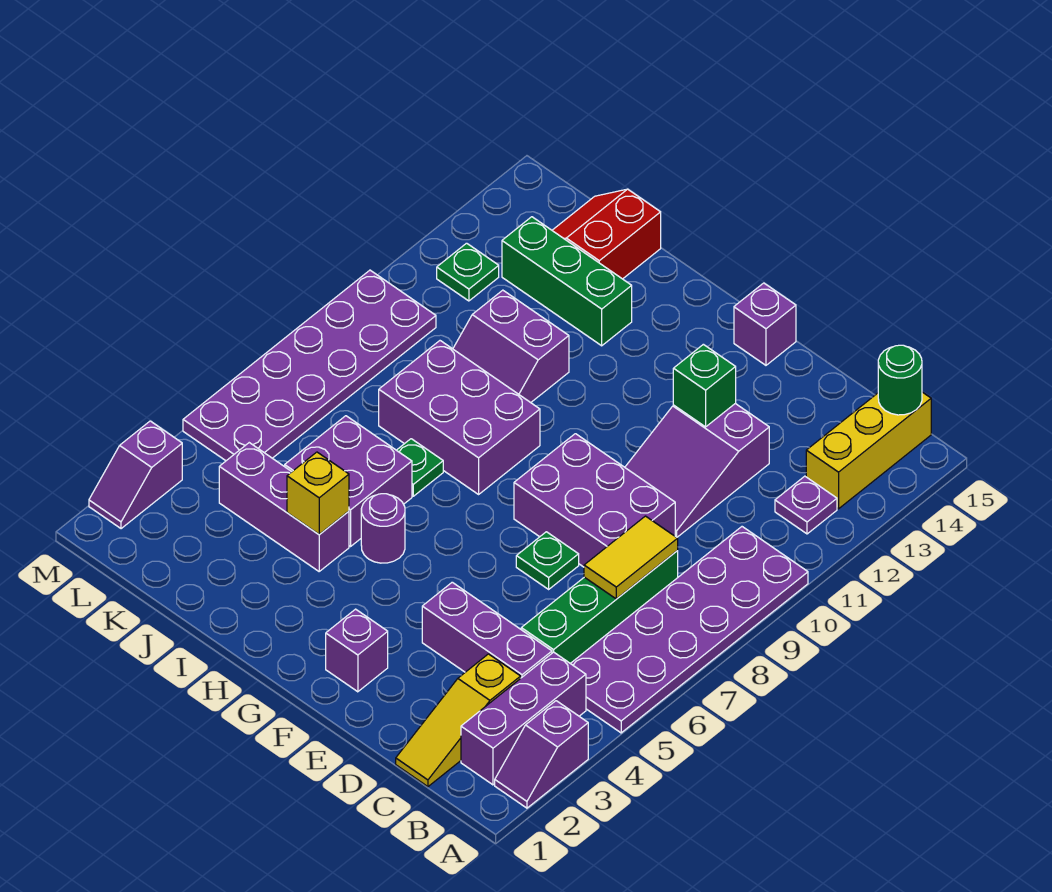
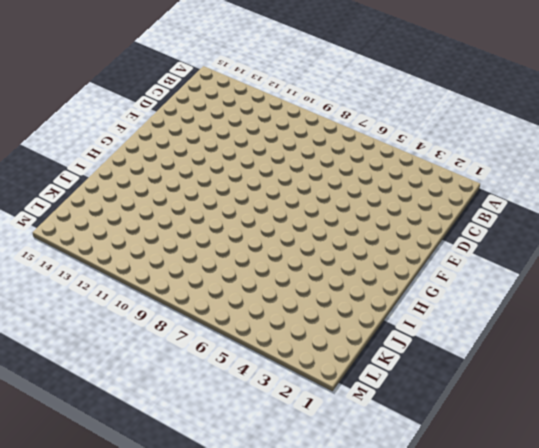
none -> purple slope A2:A3 level 1 top 3
none -> purple plate A5:B10 level 1
none -> purple brick B2:B4 level 1

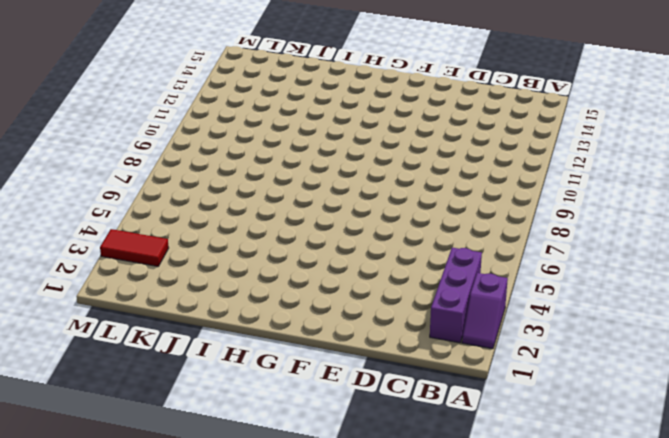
red tile L3:M3 level 1 -> purple slope M2:M3 level 1 top 3
none -> purple plate A5:B10 level 1
none -> purple plate B12 level 1
none -> yellow brick B13:B15 level 1

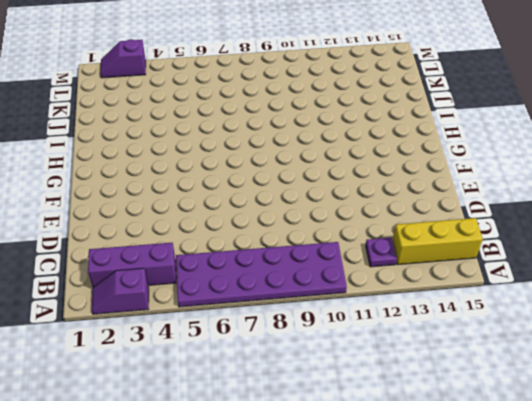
none -> yellow slope C1:C3 level 1 top 3
none -> purple brick C4:E4 level 1
none -> green brick C5:C8 level 1

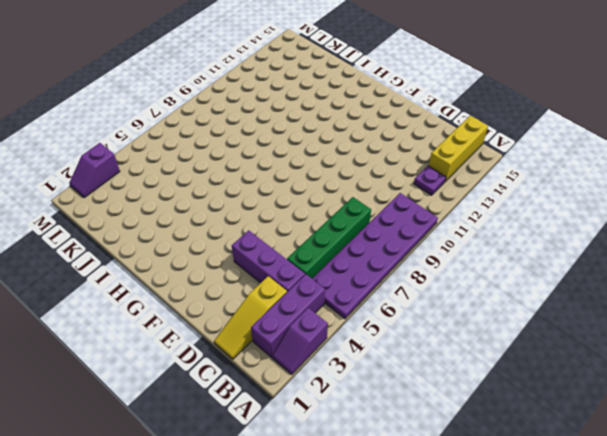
none -> purple brick D8:F9 level 1
none -> purple slope D10:E12 level 1 top 12
none -> green plate E7 level 1

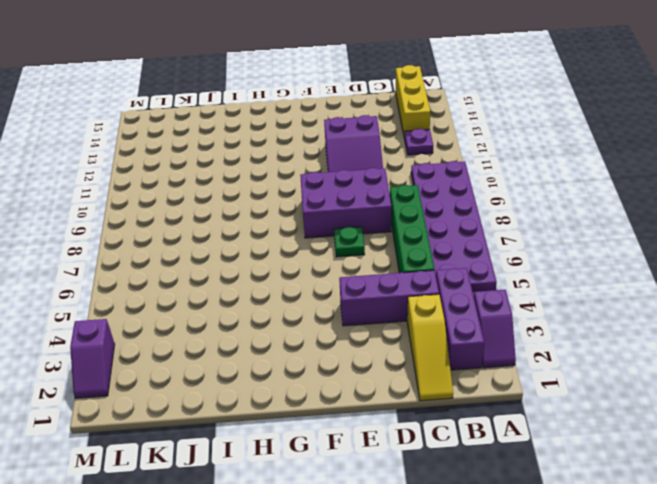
none -> purple brick F2 level 1
none -> purple brick F15 level 1
none -> purple round brick H5 level 1

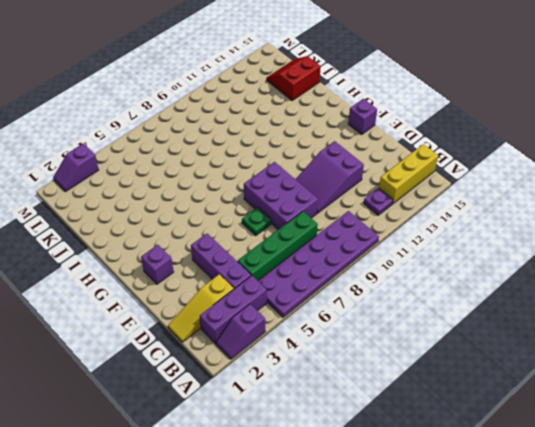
none -> purple round brick H5 level 1
none -> purple brick H8:J9 level 1
none -> purple brick I4:K4 level 1

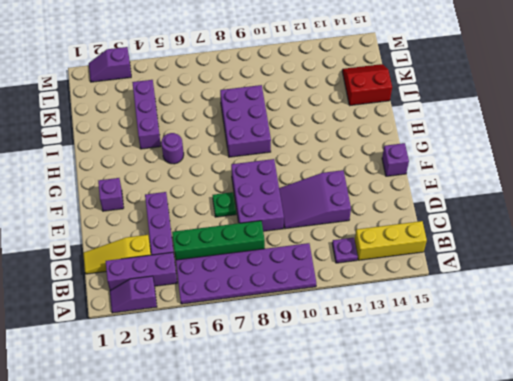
none -> purple brick I5:J6 level 1
none -> green plate I7 level 1
none -> purple slope I10:J11 level 1 top 11

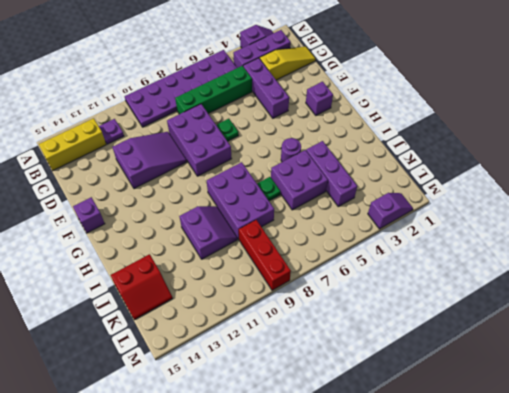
red brick K9:M9 level 1 -> purple plate L5:M10 level 1
none -> green brick I13:K13 level 1
none -> green plate L12 level 1
none -> green round brick B15 level 2

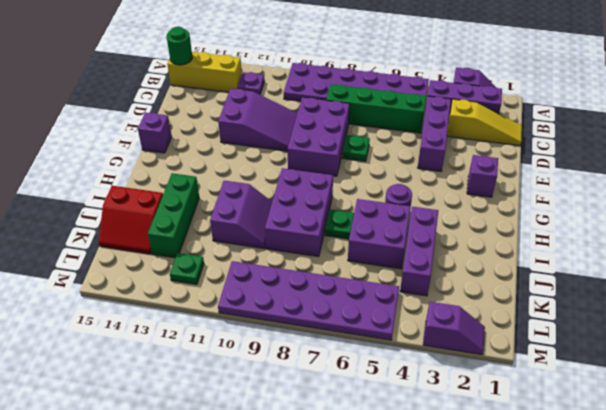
none -> yellow tile C7:C8 level 2
none -> green brick E12 level 2
none -> yellow brick I4 level 2

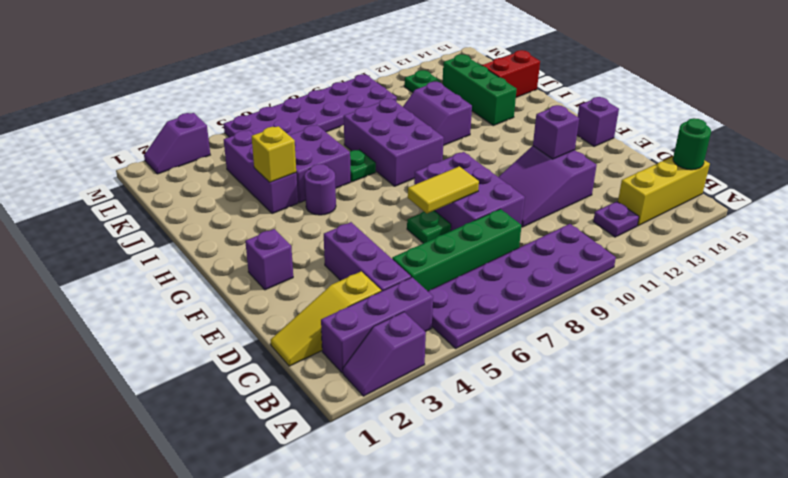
yellow tile E7:E8 level 2 -> yellow tile C7:C8 level 2
purple brick E12 level 2 -> green brick E12 level 2

